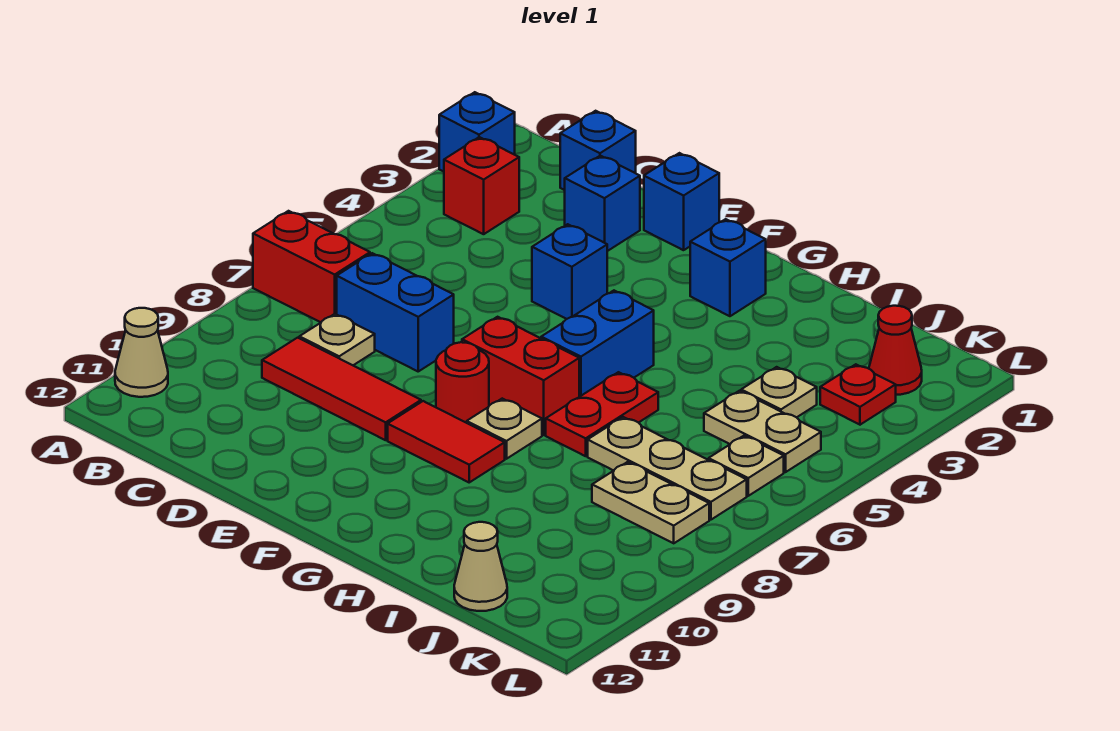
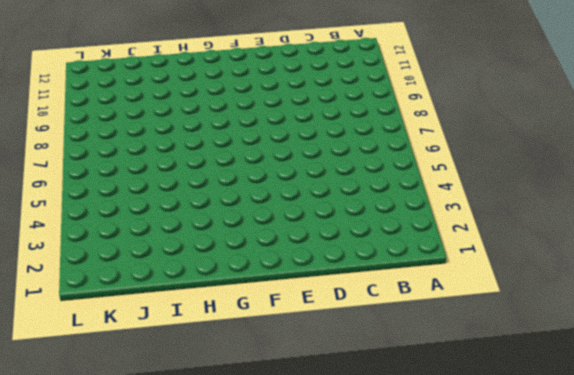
none -> blue brick A2 level 1
none -> red brick A7:B7 level 1
none -> tan cone A11 level 1

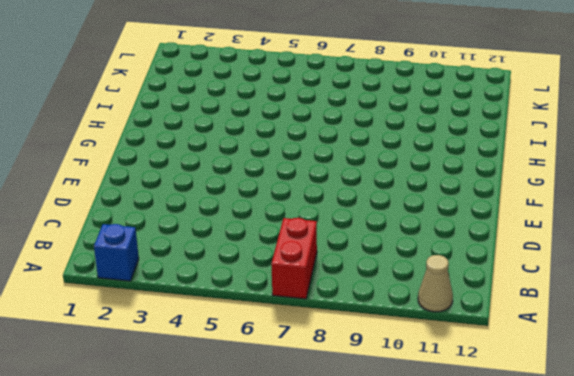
none -> red brick B3 level 1
none -> blue brick C1 level 1
none -> blue brick C7:D7 level 1

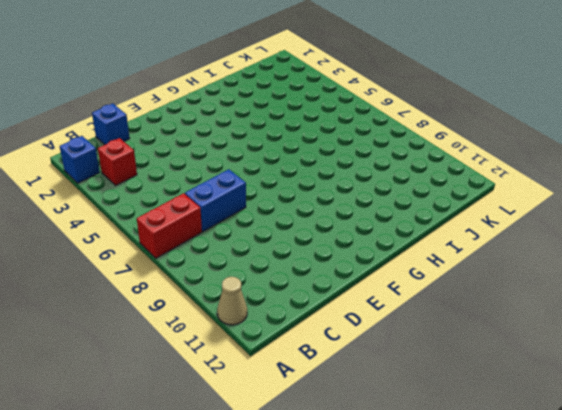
none -> tan plate C8 level 1
none -> red tile C9:E9 level 1
none -> blue brick D2 level 1

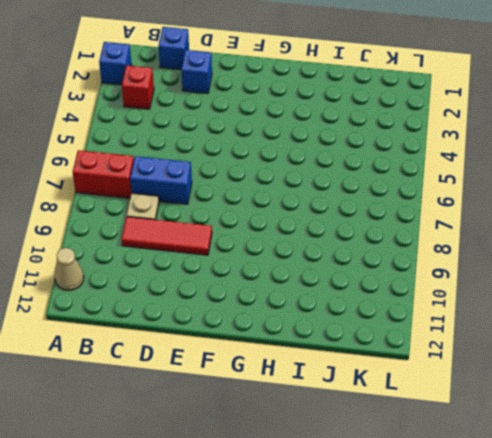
none -> blue brick E1 level 1
none -> blue brick E4 level 1
none -> red brick F7:G7 level 1

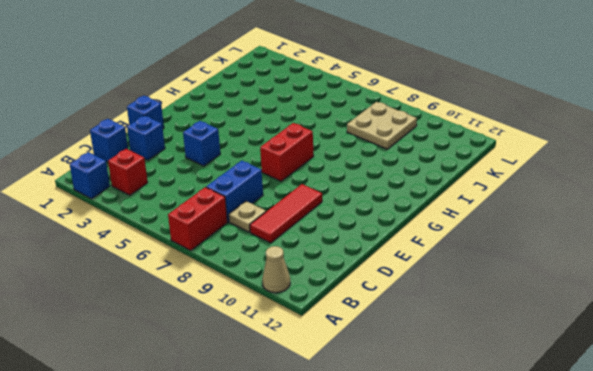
tan plate J8:K9 level 1 -> tan plate J8:K8 level 1
none -> red round brick F8 level 1
none -> red tile F9:G9 level 1
none -> blue brick G2 level 1

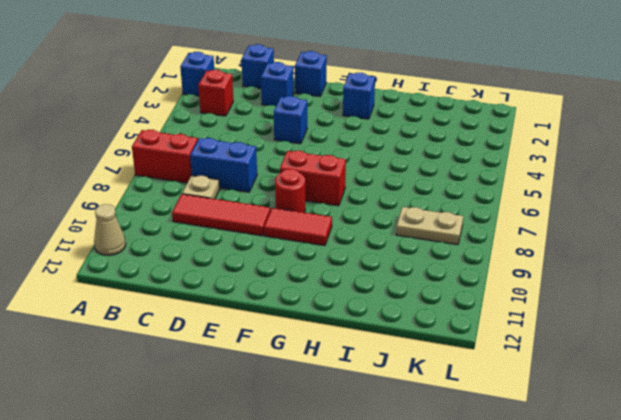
none -> blue brick G5:G6 level 1
none -> tan plate G8 level 1
none -> red plate H6:H7 level 1

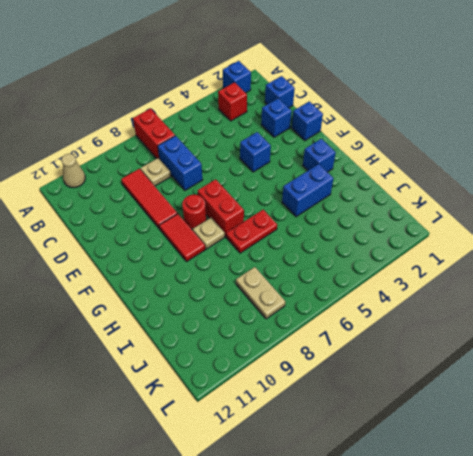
blue brick H3:H4 level 1 -> blue brick G5:G6 level 1
none -> tan plate I7:K7 level 1
none -> tan plate J4 level 1
none -> tan plate J5:K5 level 1

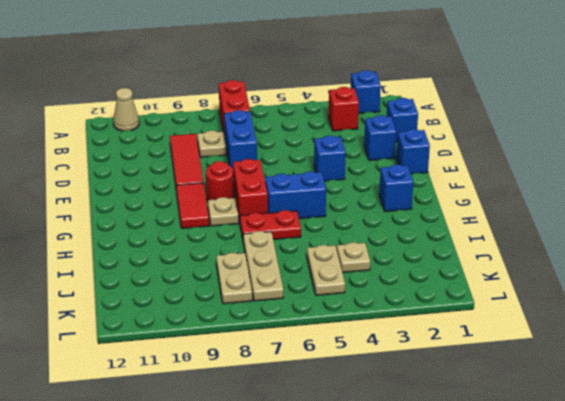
none -> tan cone J12 level 1
none -> red cone K2 level 1
none -> red plate K3 level 1

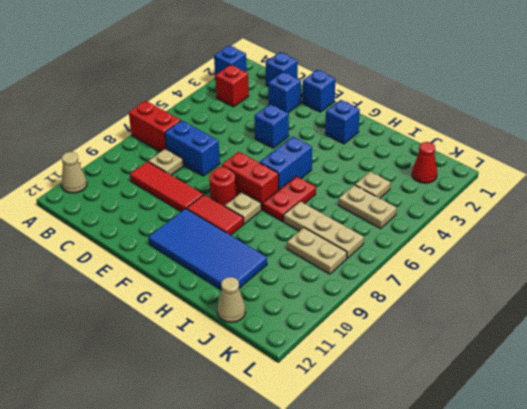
blue tile F10:I11 level 1 -> none
none -> red plate K3 level 1
none -> tan plate K6 level 1

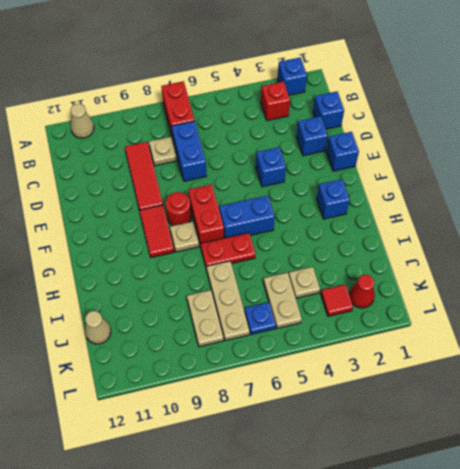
red tile K3 level 1 -> red plate K3 level 1
blue plate K6 level 1 -> tan plate K6 level 1

